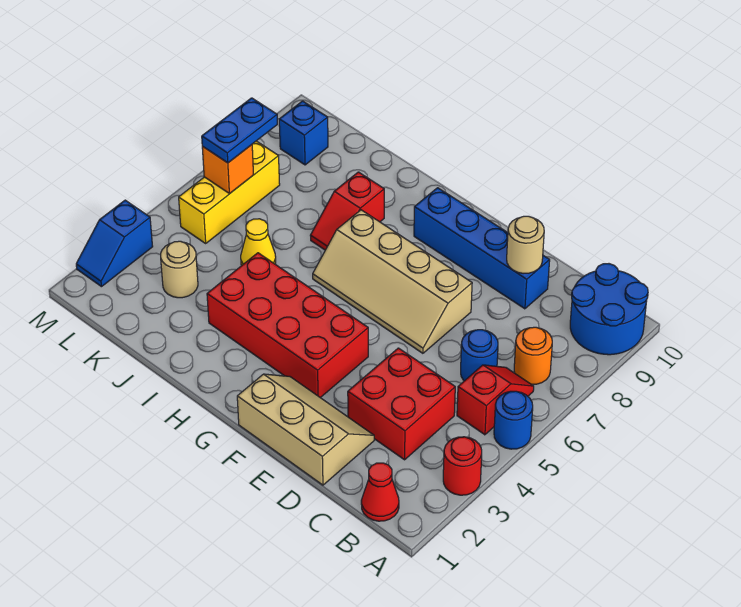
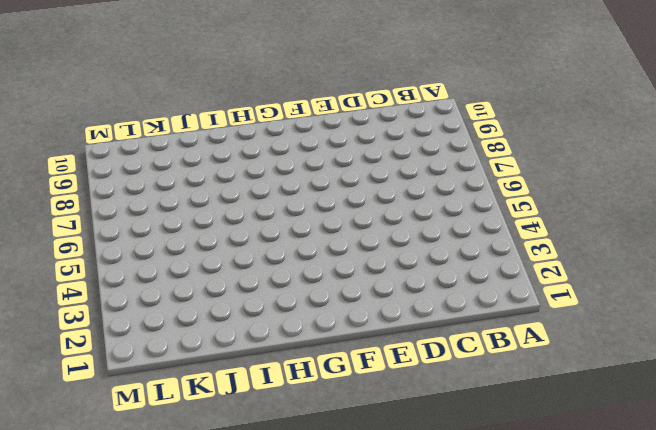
none -> red round brick A3 level 1
none -> blue round brick A5 level 1
none -> blue round brick A9:B10 level 1

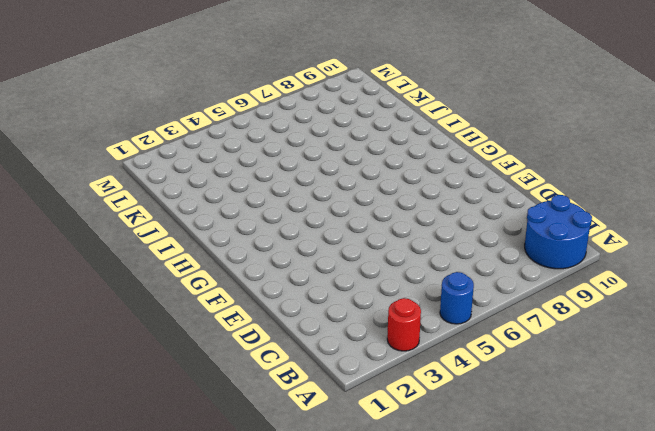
none -> red cone B1 level 1
none -> red slope B5:B6 level 1 top 5
none -> orange round brick B7 level 1

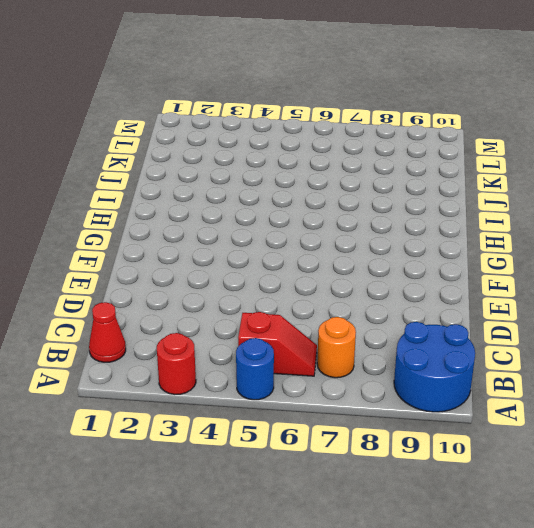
none -> red brick C3:D4 level 1
none -> blue round brick C6 level 1
none -> tan slope D1:F2 level 1 top 1

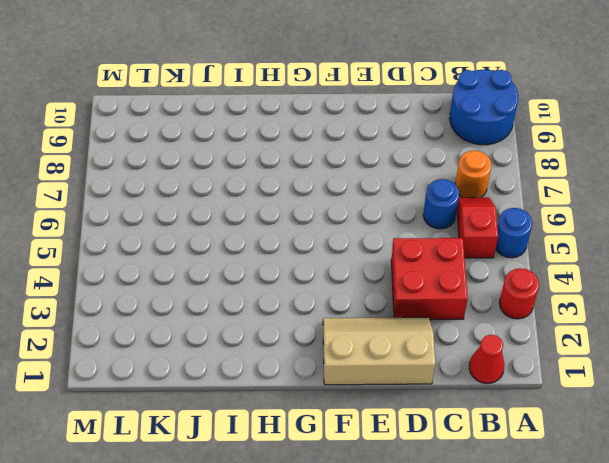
none -> blue brick D9:G9 level 1
none -> tan slope E6:H7 level 1 top 7
none -> red brick F3:I4 level 1

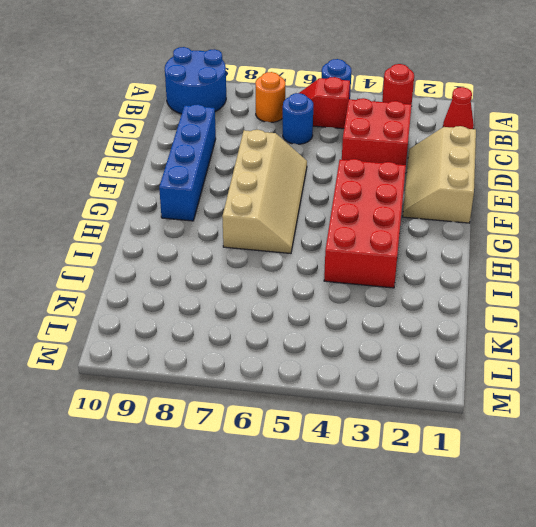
none -> red slope I7:I8 level 1 top 8
none -> yellow cone J5 level 1
none -> tan round brick K3 level 1

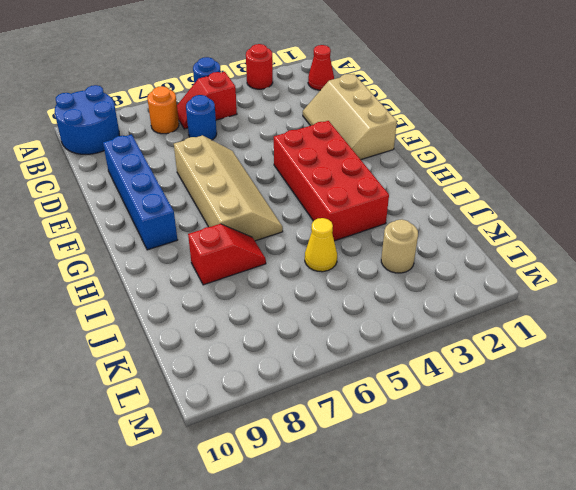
none -> red brick C3:D4 level 1
none -> yellow brick L5:L7 level 1
none -> blue brick L9 level 1

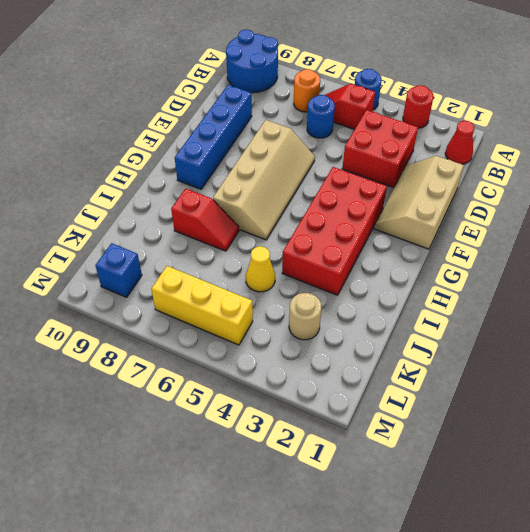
none -> blue slope M2:M3 level 1 top 3
none -> tan round brick D9 level 2
none -> orange brick L6 level 2

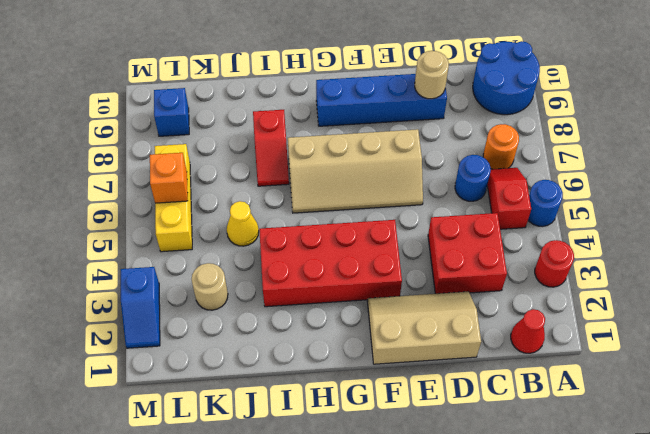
none -> blue plate L6:L7 level 3

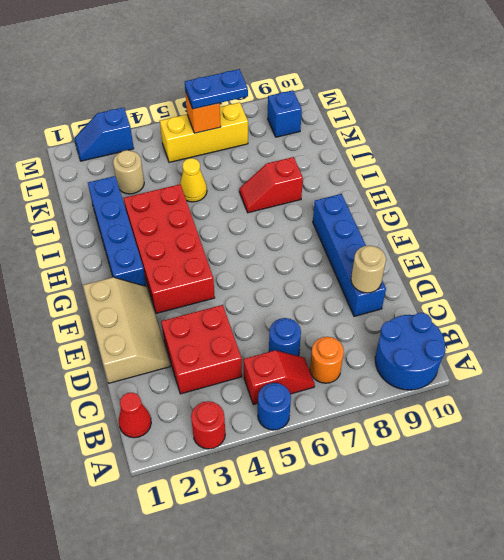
blue brick G2:J2 level 1 -> none
none -> tan slope E6:H7 level 1 top 7

